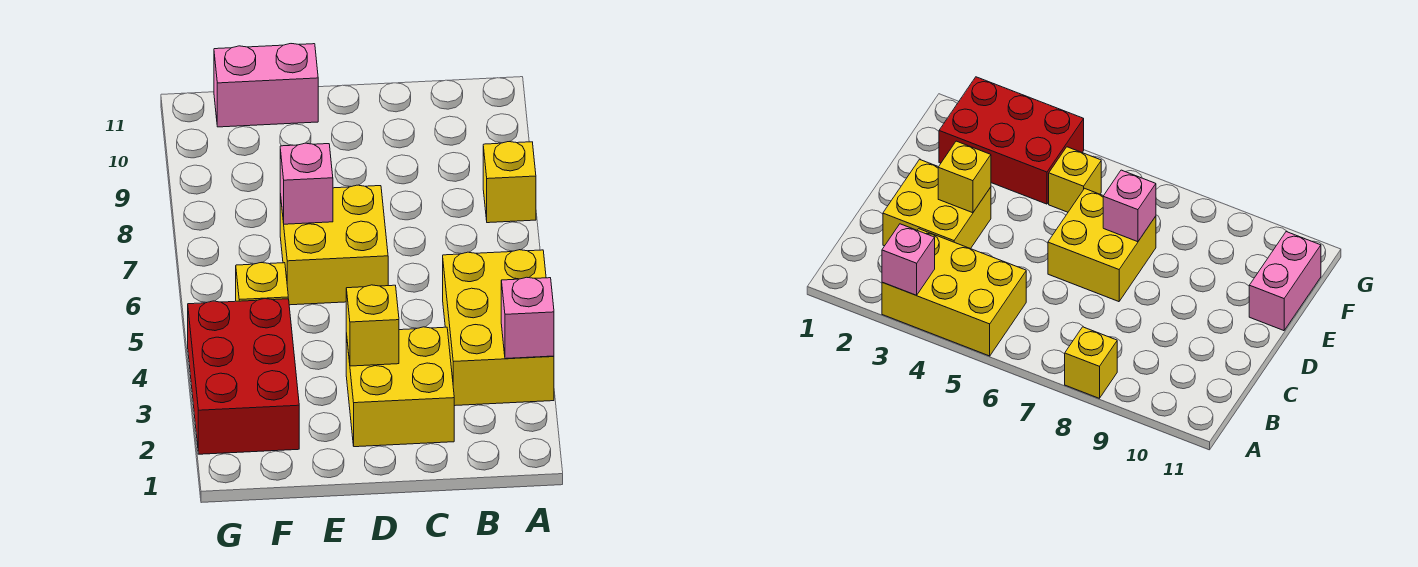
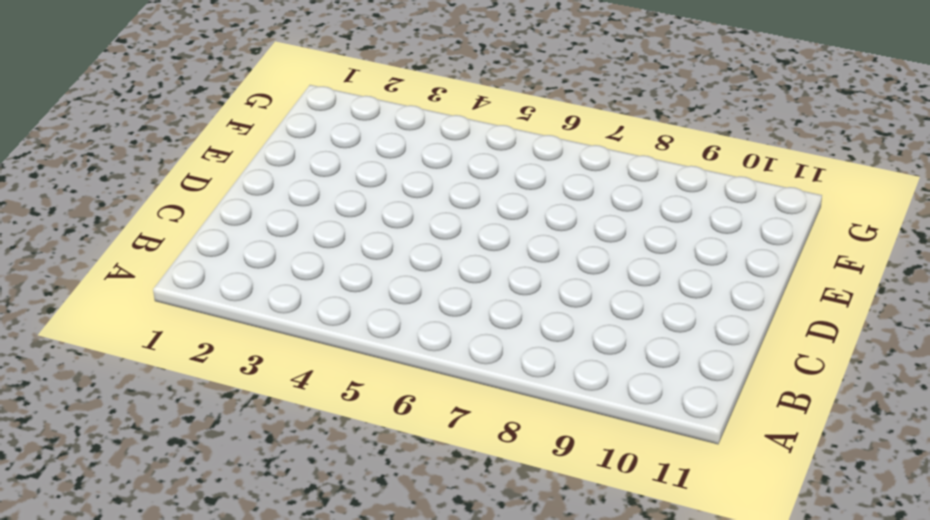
none -> yellow brick A3:B5 level 1
none -> yellow brick A8 level 1

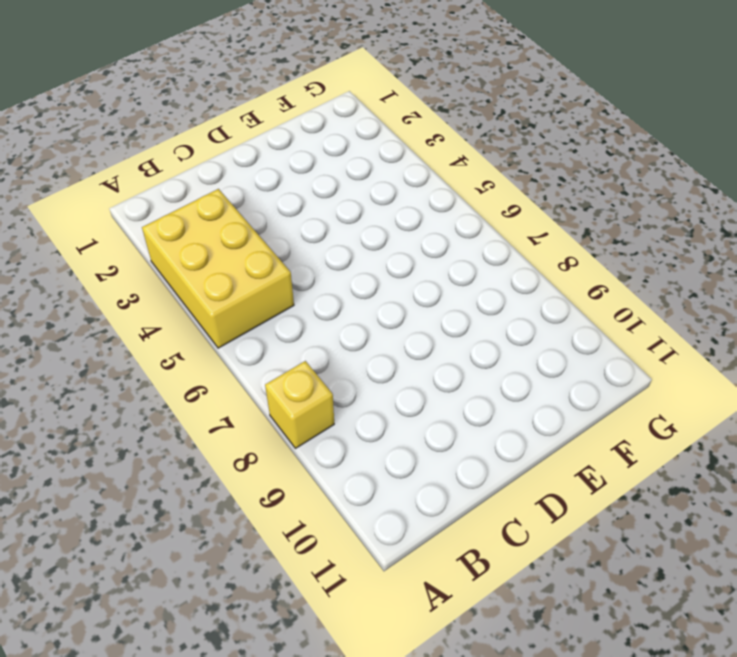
none -> yellow brick C2:D3 level 1
none -> yellow brick D6:E7 level 1

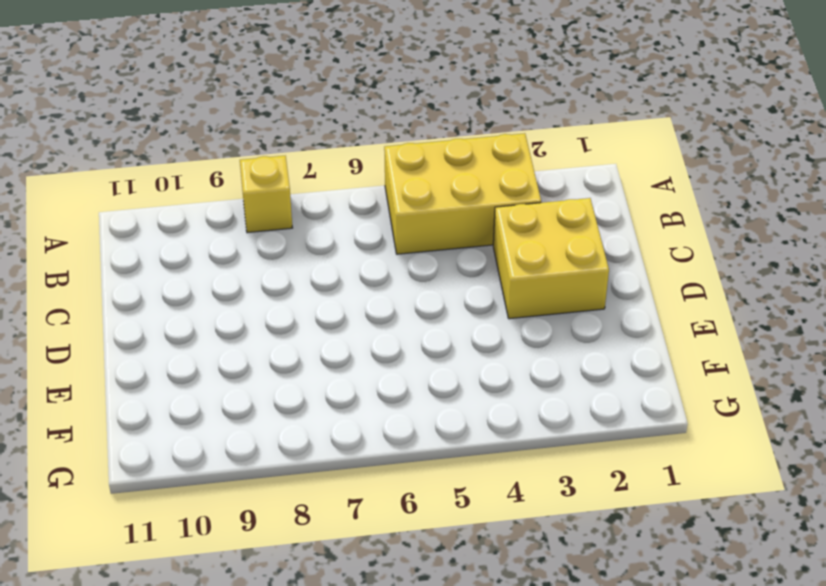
none -> yellow brick D6:E7 level 1
none -> pink brick E11:F11 level 1

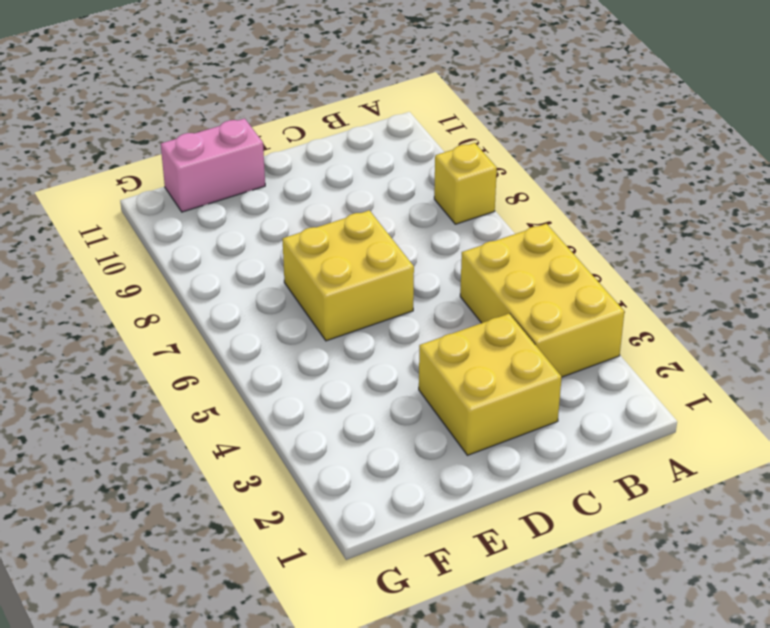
none -> red brick F2:G4 level 1
none -> yellow brick F5 level 1

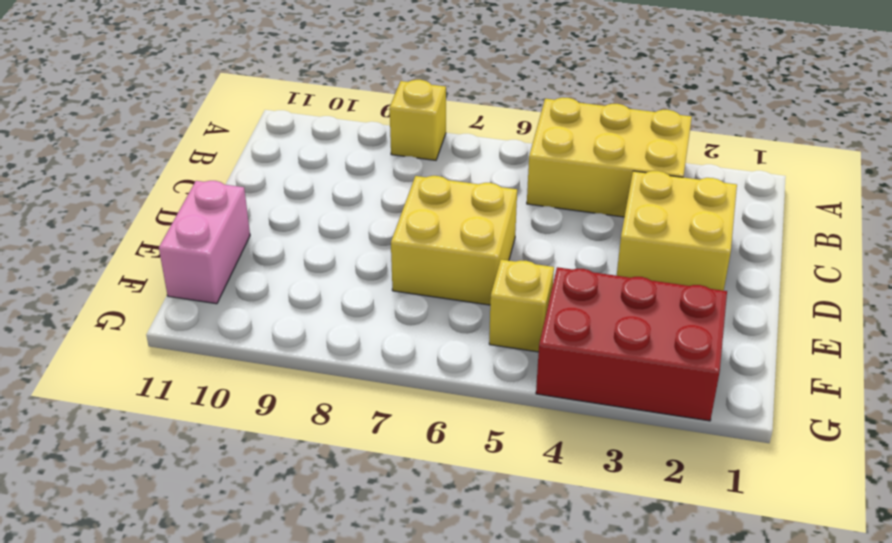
none -> pink brick A3 level 2
none -> yellow brick D3 level 2

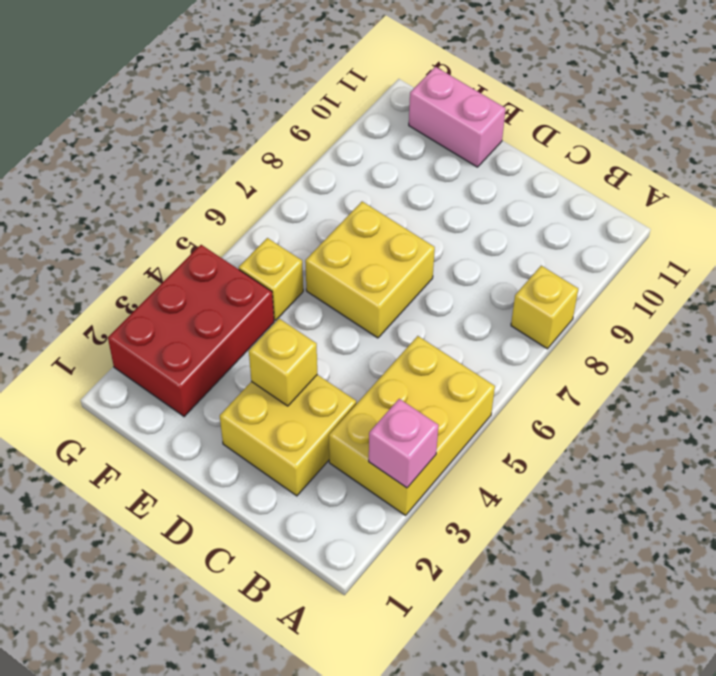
none -> pink brick E7 level 2

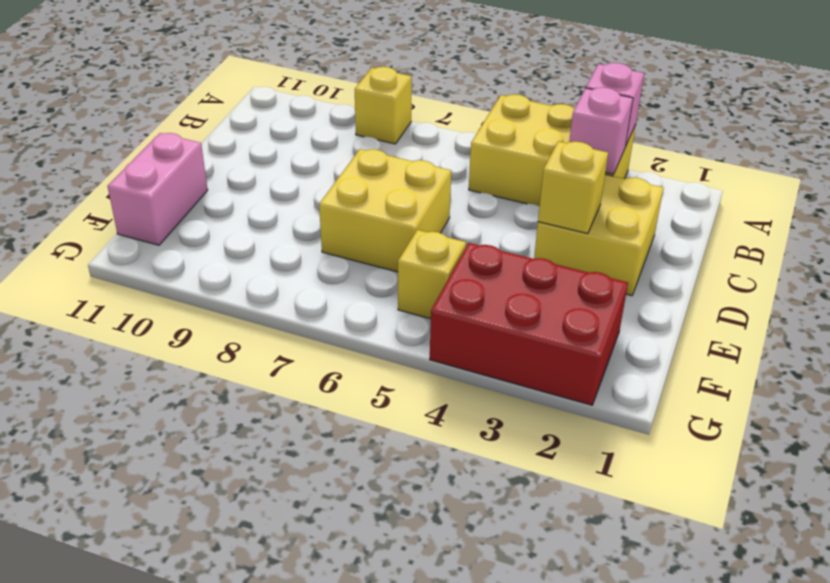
pink brick B3 level 2 -> pink brick E7 level 2

